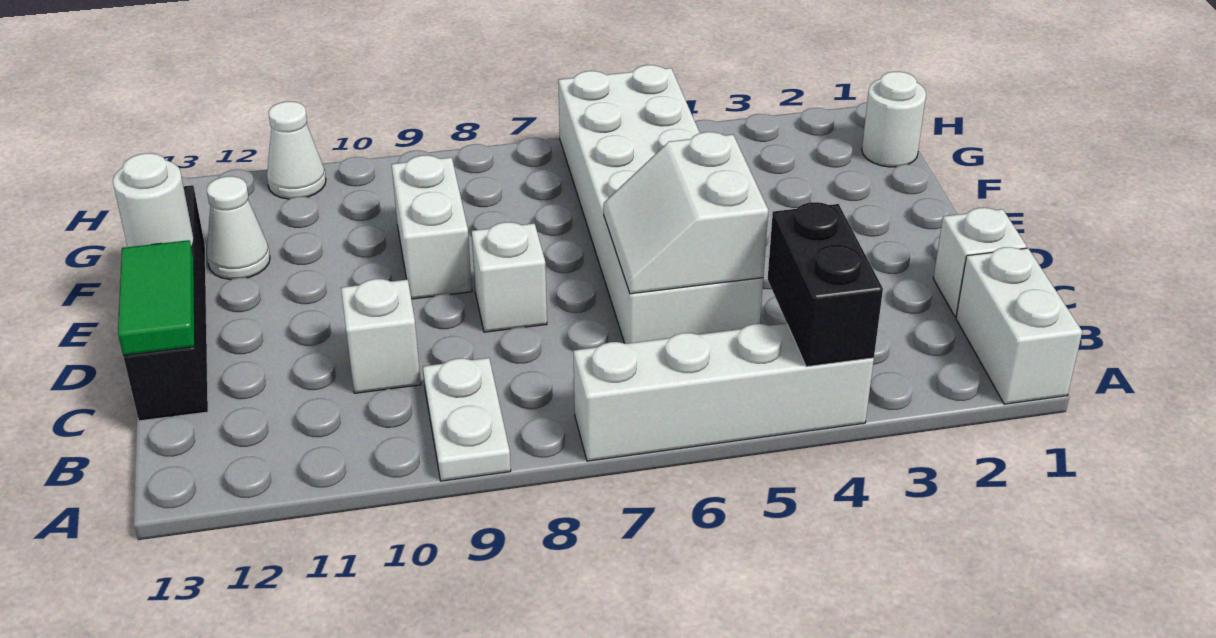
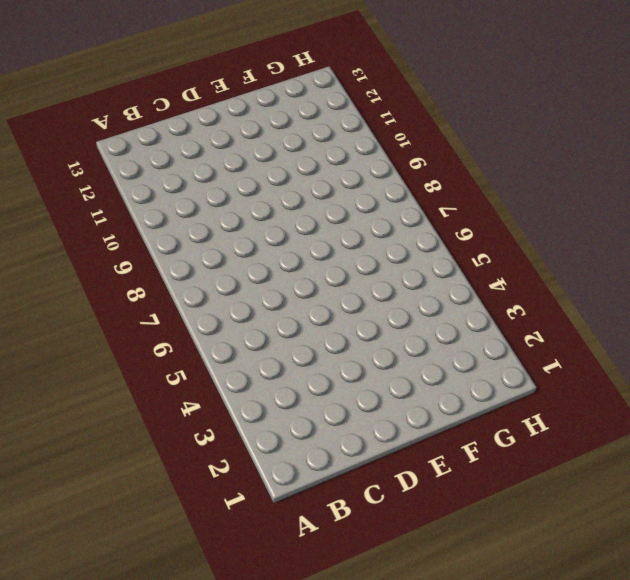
none -> white brick A1:B1 level 1
none -> white brick A4:A7 level 1
none -> white plate A9:B9 level 1

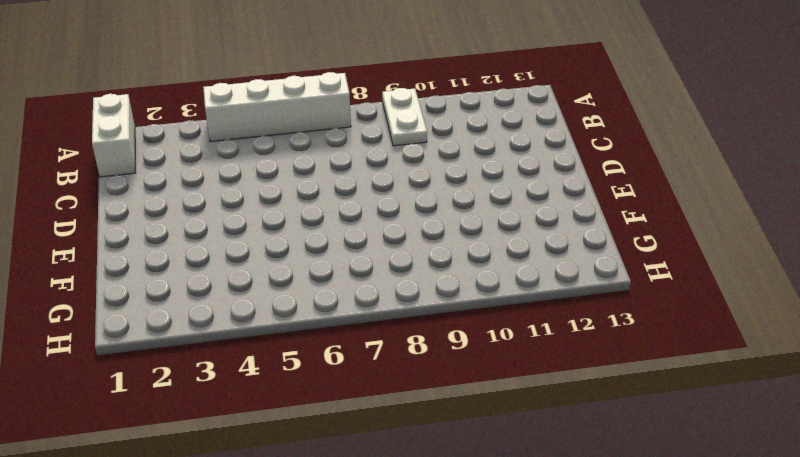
none -> white brick C1 level 1
none -> white brick C5:H6 level 1
none -> white brick C10 level 1

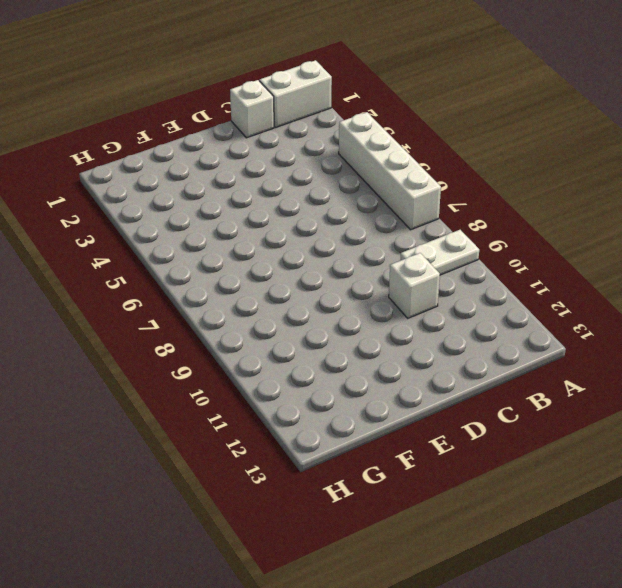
none -> white brick C5:H6 level 1
none -> black brick C13:F13 level 1
none -> white brick D8 level 1

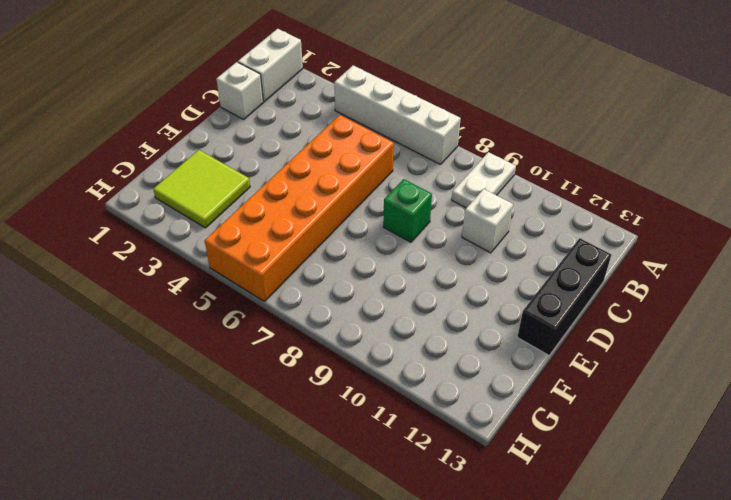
orange brick C5:H6 level 1 -> white brick C5:H6 level 1
black brick C13:E13 level 1 -> black brick C13:F13 level 1
green brick D8 level 1 -> white brick D8 level 1
lime tile F2:G3 level 1 -> none
none -> white brick E9:F9 level 1
none -> white cone F12 level 1
none -> white round brick G1 level 1

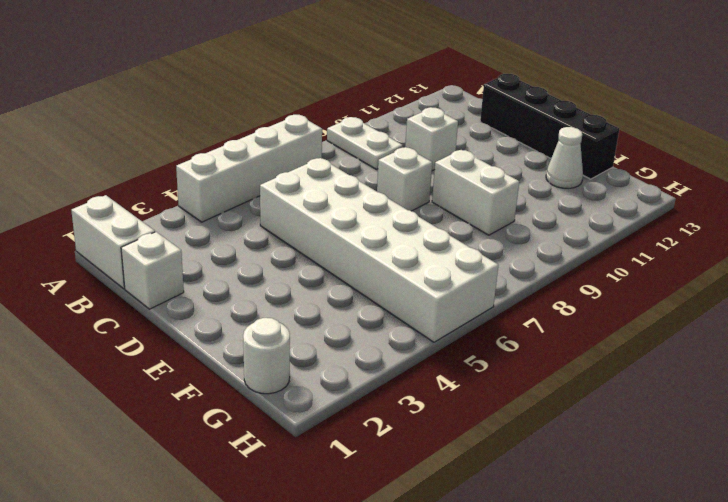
none -> white cone H11 level 1
none -> black brick A4:B4 level 2
none -> white slope C5:D6 level 2 top 5

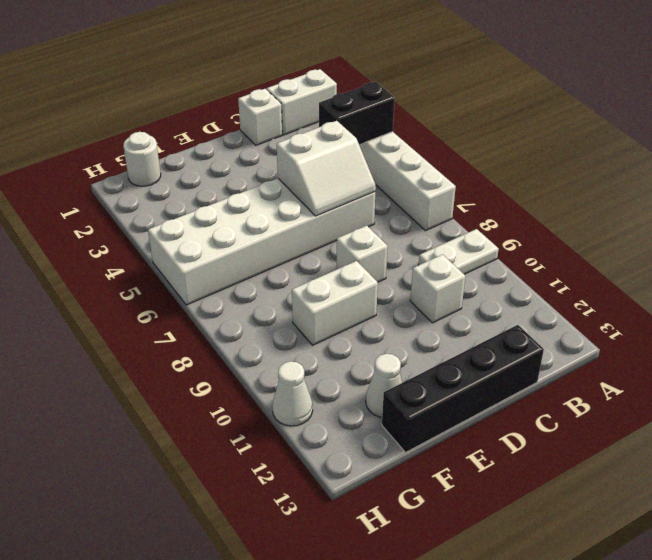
none -> green tile C13:D13 level 2
none -> white round brick E13 level 2

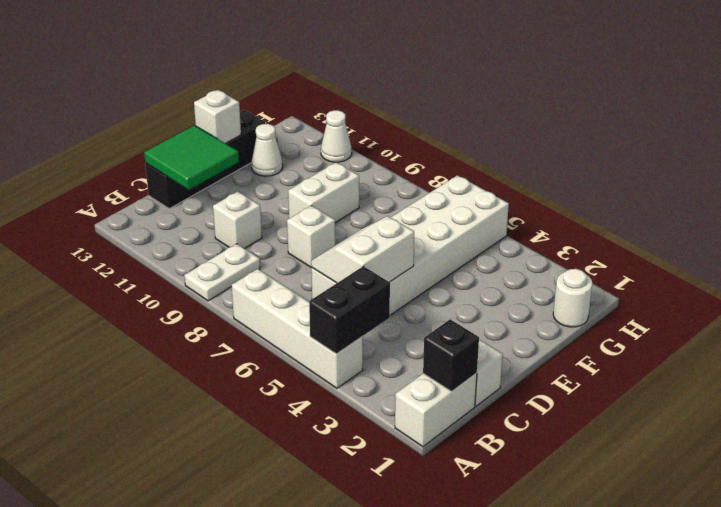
black brick B1 level 2 -> none
green tile C12:D13 level 2 -> green tile C13:D13 level 2
white brick E13 level 2 -> white round brick E13 level 2

